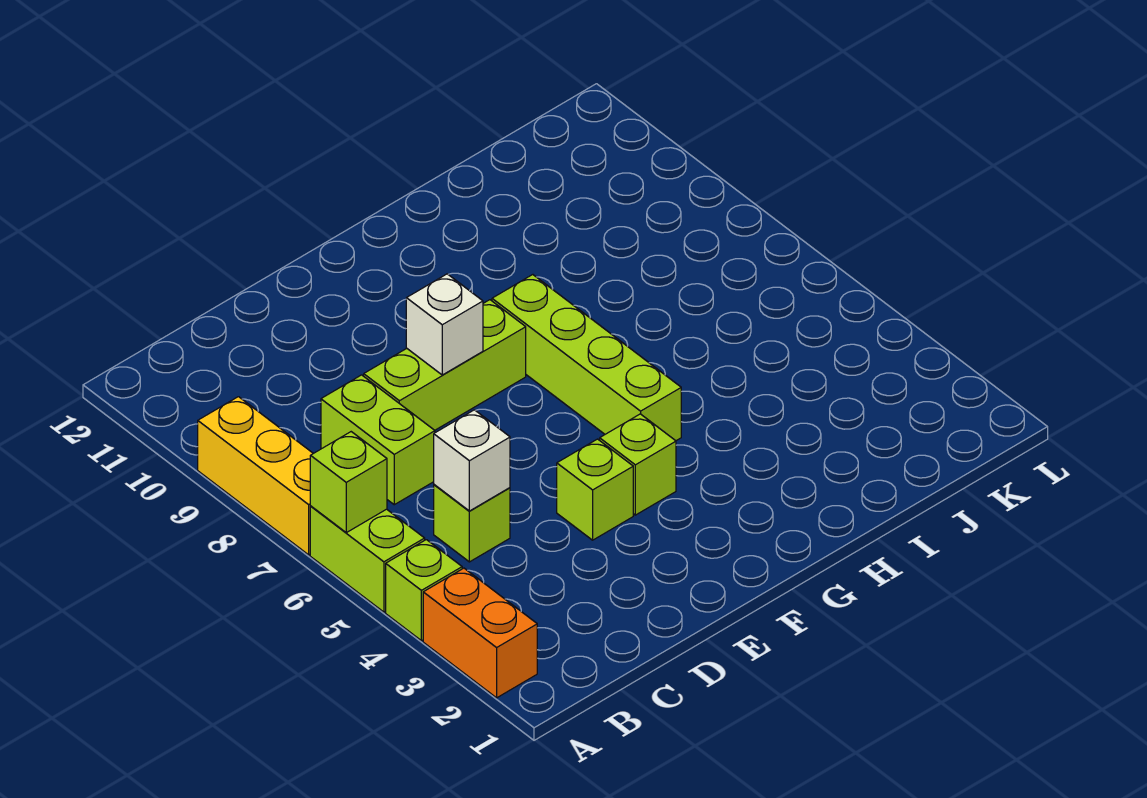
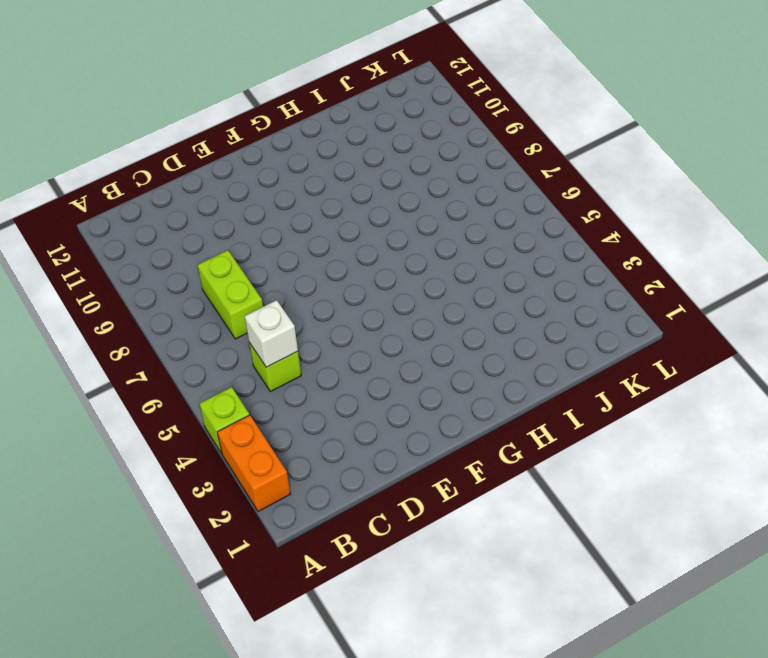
none -> lime brick A5:A6 level 1
none -> yellow brick A7:A9 level 1
none -> lime brick D8:F8 level 1

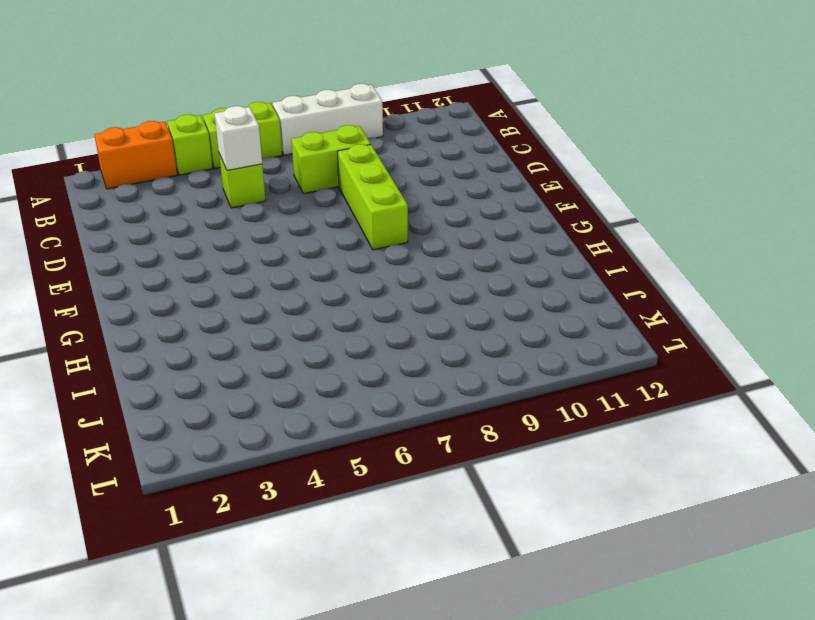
white brick A7:A9 level 1 -> yellow brick A7:A9 level 1
none -> lime brick E4 level 1
none -> lime brick F4 level 1
none -> lime brick G5:G8 level 1

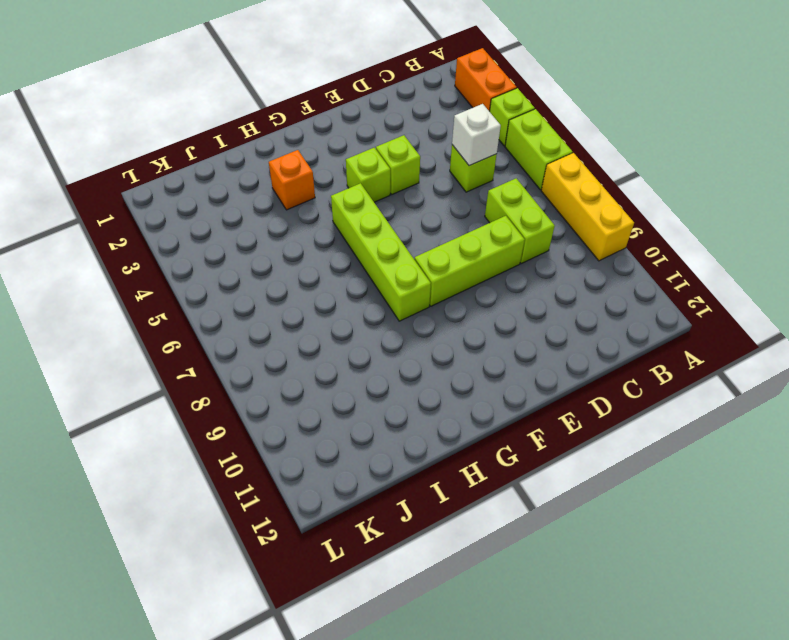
orange brick H3 level 1 -> none
none -> lime brick A6 level 2
none -> white brick E8 level 2

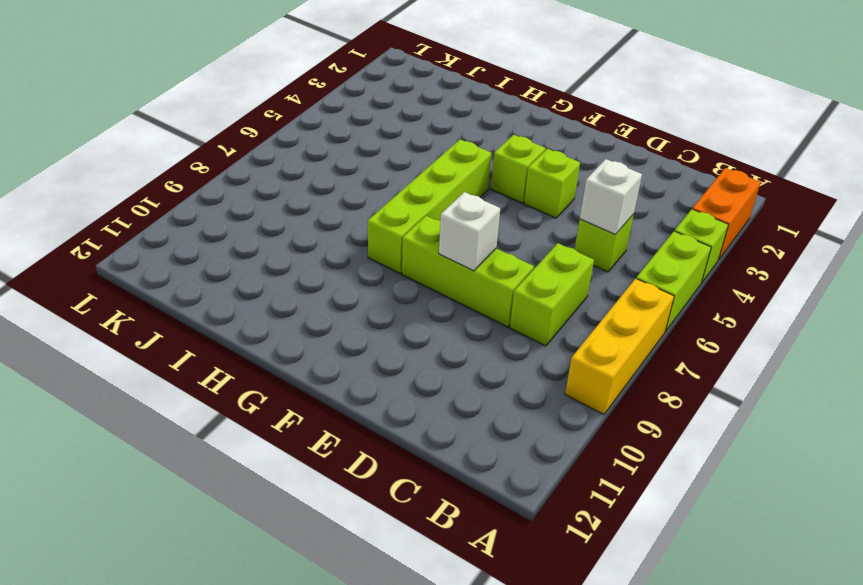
none -> lime brick A6 level 2

